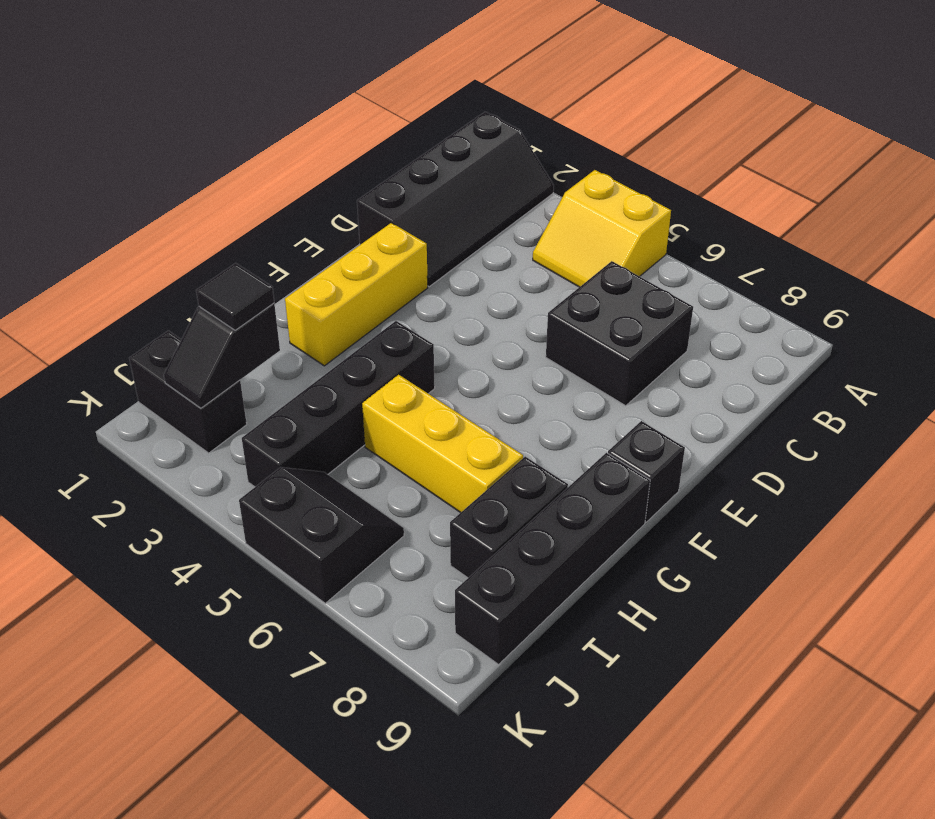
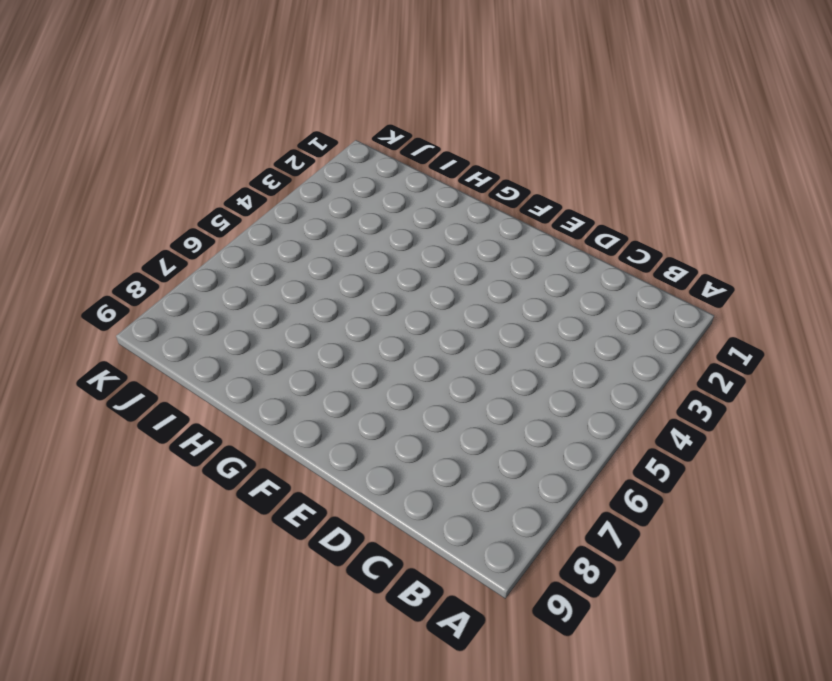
none -> black slope A1:D2 level 1 top 1
none -> yellow slope A4:B5 level 1 top A
none -> black brick C6:D7 level 1

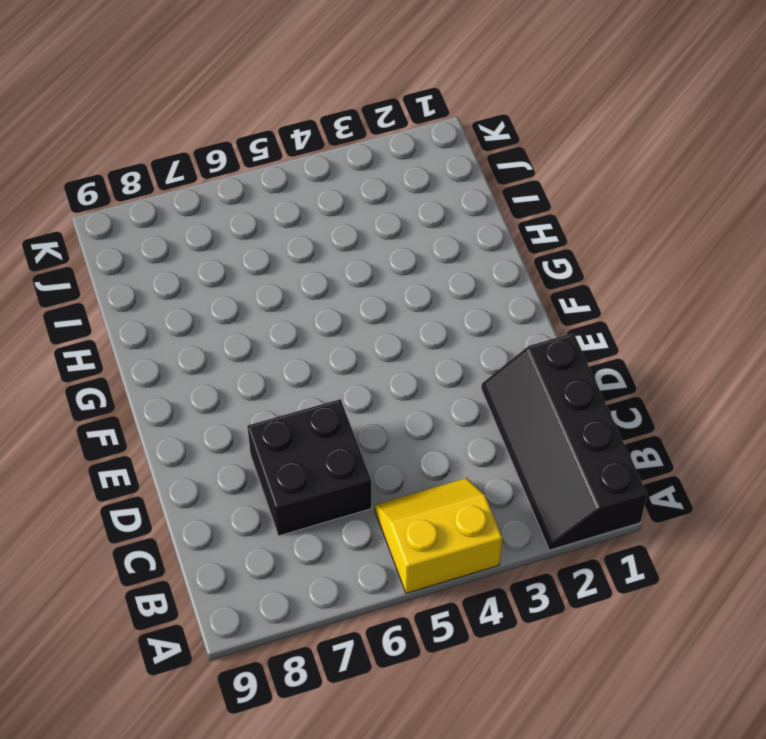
none -> yellow brick E2:G2 level 1
none -> black brick F9 level 1
none -> black brick G4:J4 level 1

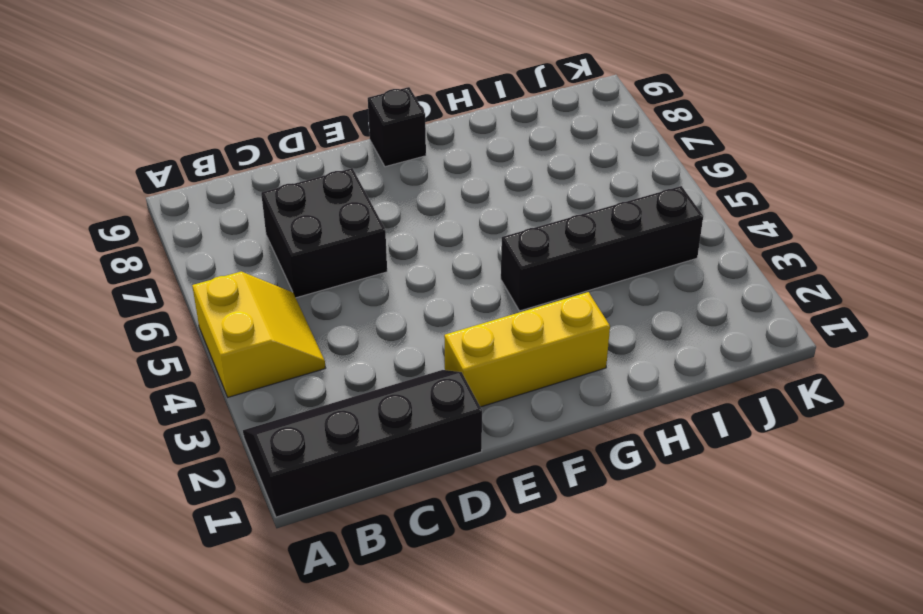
none -> black brick G9:J9 level 1
none -> yellow brick H5:H7 level 1
none -> black brick H8:I8 level 1

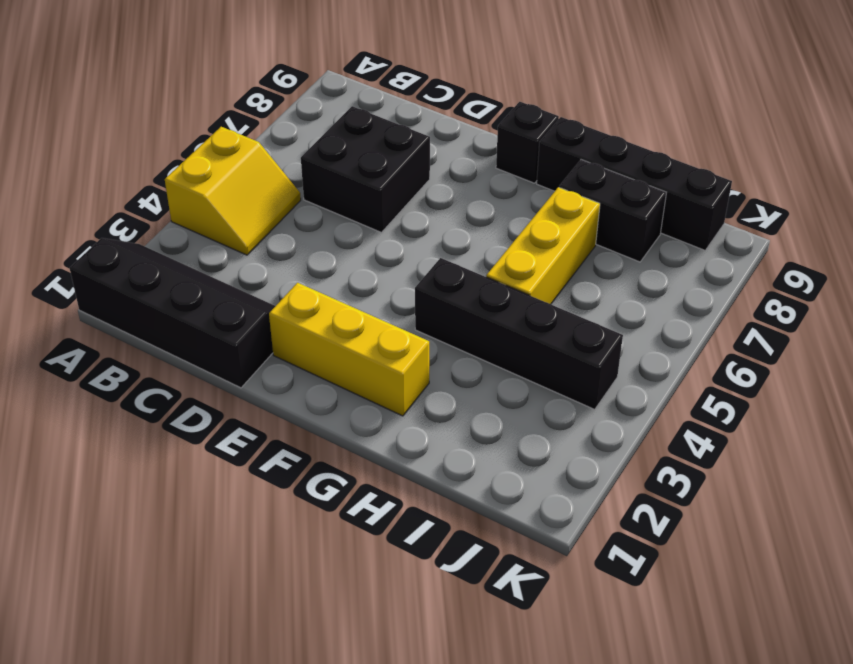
none -> black brick J1:J2 level 1
none -> black slope J5:K6 level 1 top K
none -> black slope I2:J2 level 2 top I

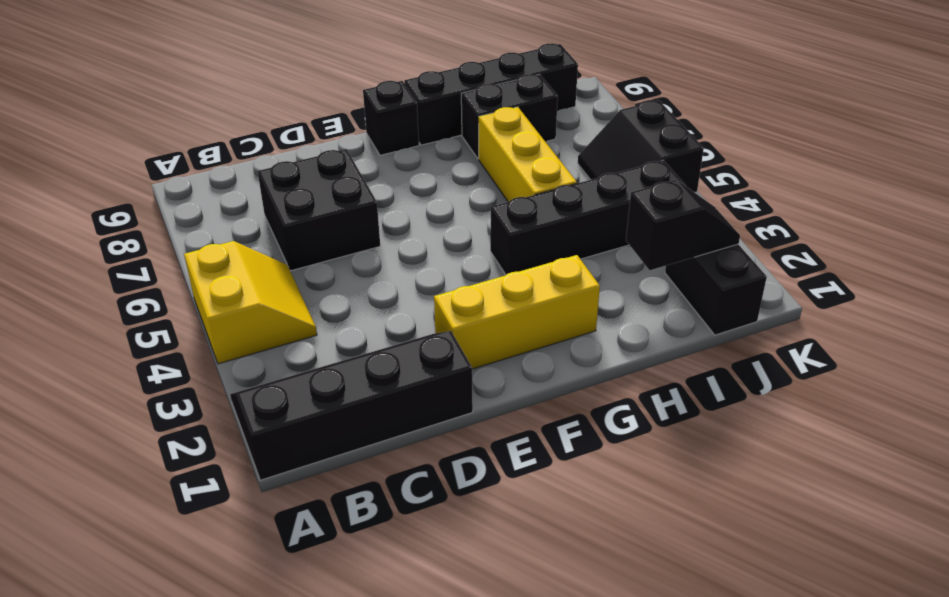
none -> black tile I2 level 3

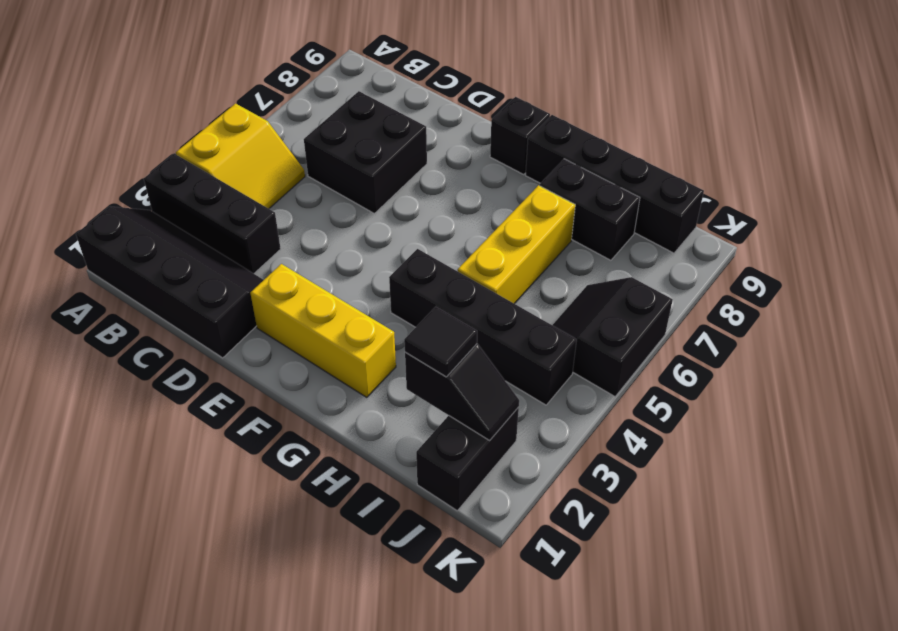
black brick A3:C3 level 1 -> none

